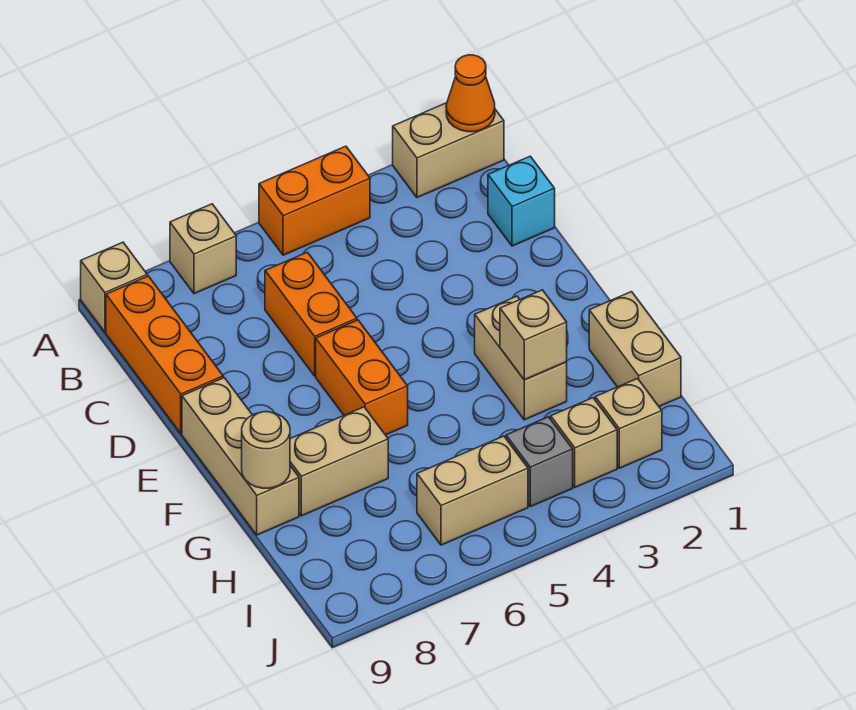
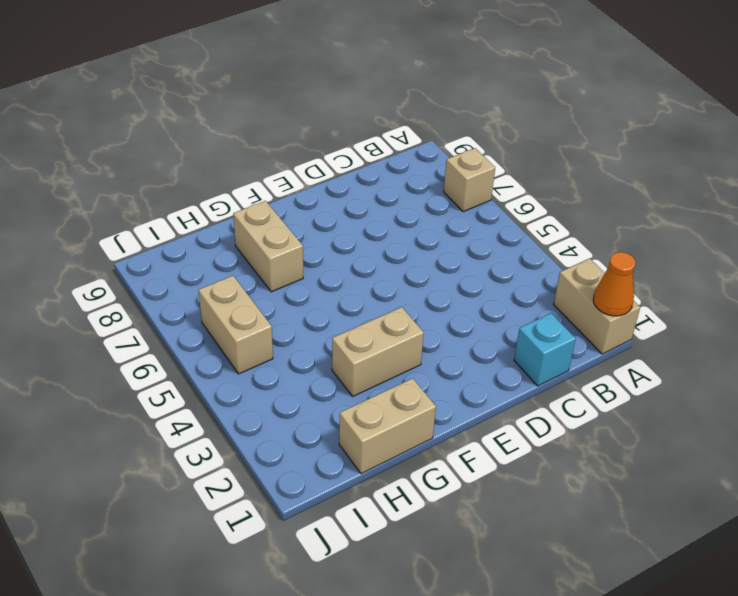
none -> orange brick A4:A5 level 1
none -> tan brick A9 level 1
none -> orange brick B9:D9 level 1

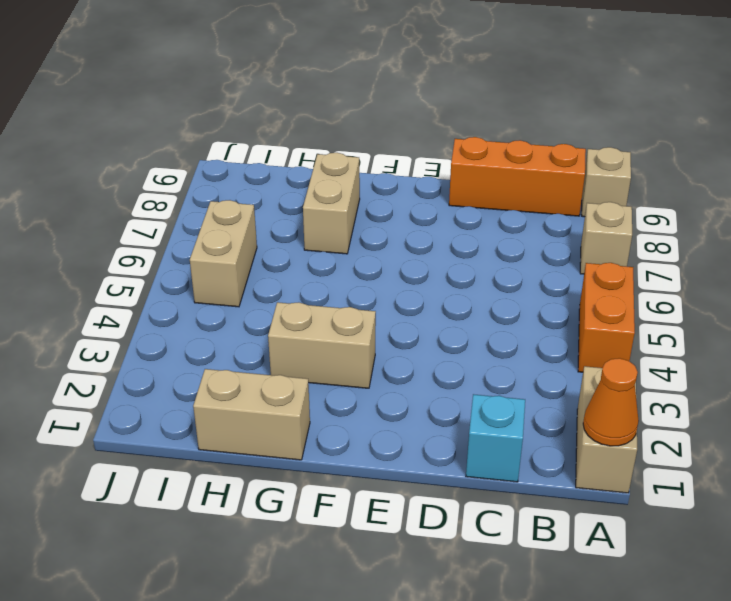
none -> orange brick C6:D6 level 1
none -> orange brick E6:F6 level 1
none -> tan brick E9:G9 level 1

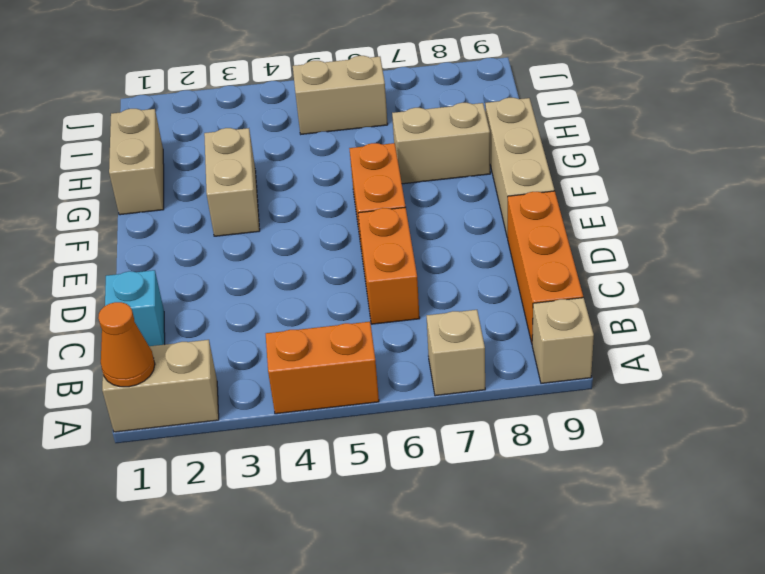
none -> tan brick I2 level 1
none -> tan brick I3 level 1
none -> grey brick I4 level 1

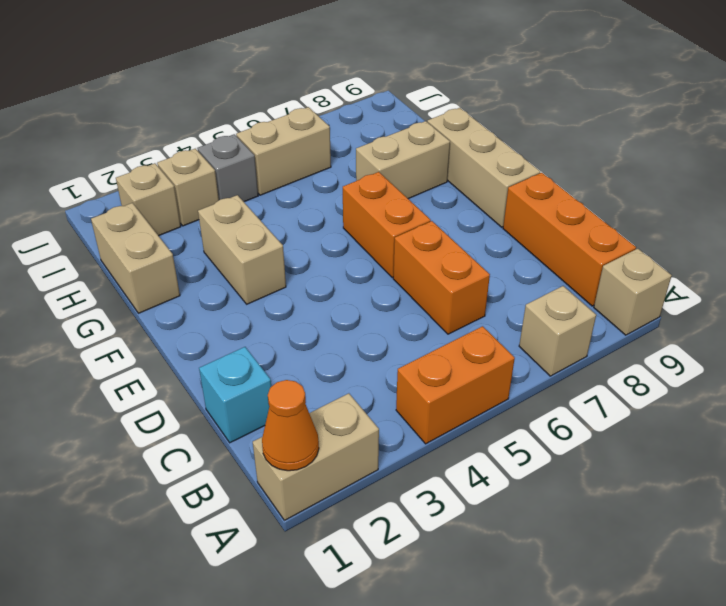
none -> tan brick G3 level 2
none -> tan round brick G9 level 2

